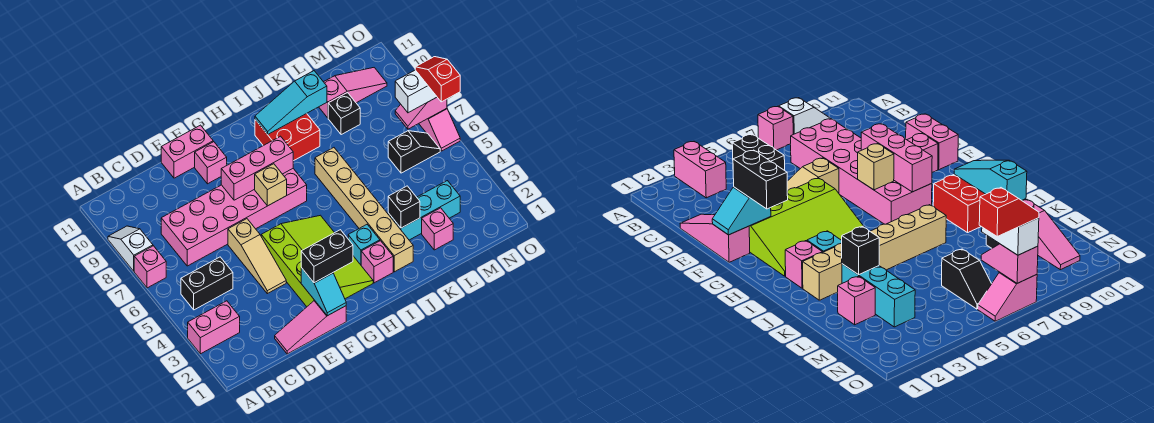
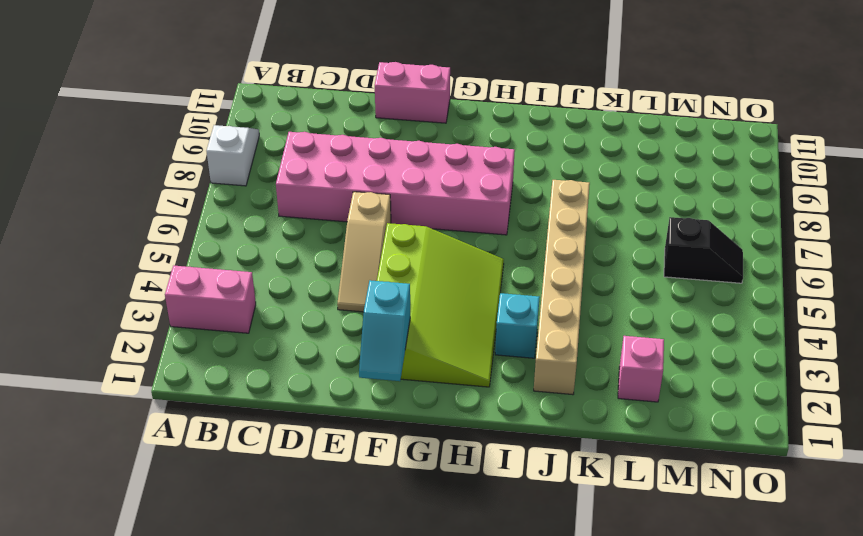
none -> pink brick A7 level 1
none -> black brick B5:C5 level 1
none -> pink slope D1:F1 level 1 top F

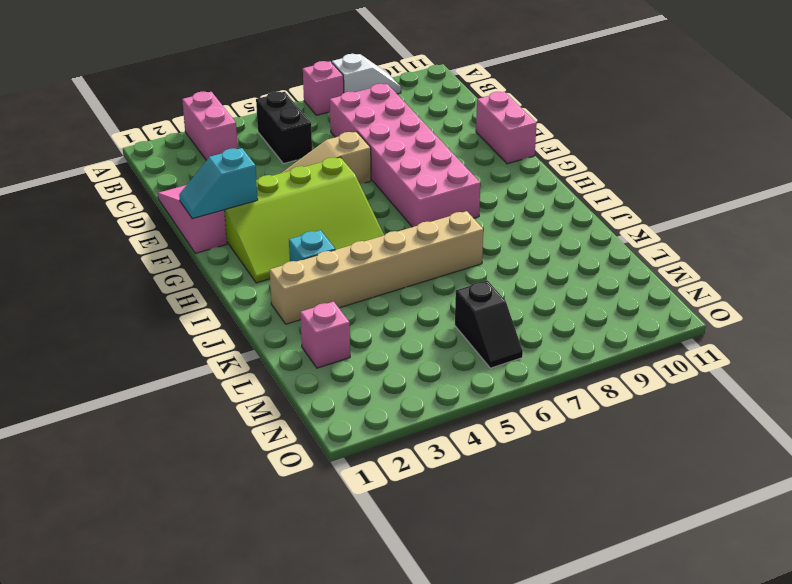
none -> pink brick F10 level 1
none -> pink brick I2 level 1
none -> red brick I9:J10 level 1

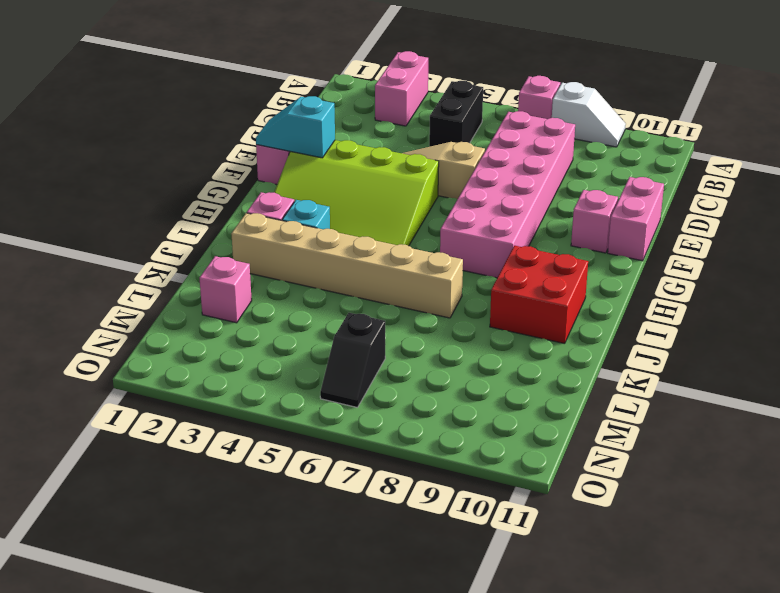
none -> cyan brick K3:M3 level 1
none -> black brick L9 level 1
none -> pink slope L10:N10 level 1 top L

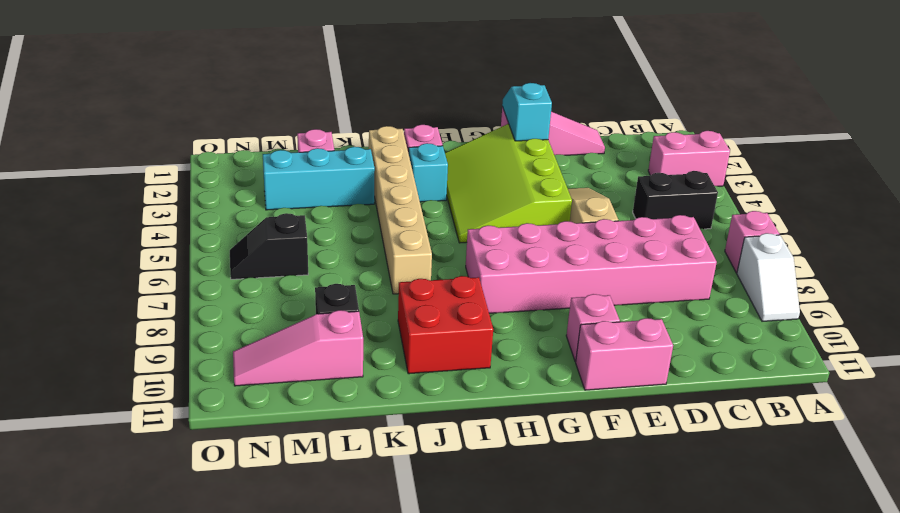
none -> pink slope O6:O7 level 1 top 7
none -> pink brick F8:H8 level 2
none -> tan brick G7 level 2

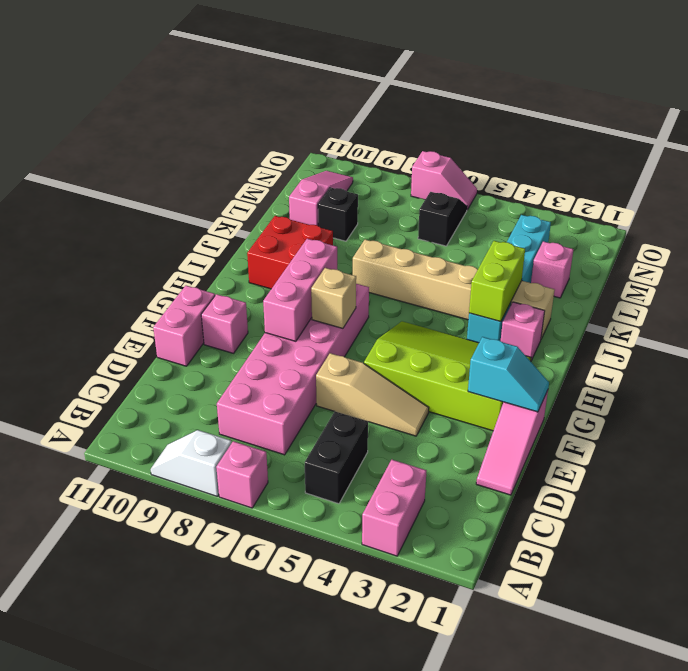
lime brick I3:J3 level 2 -> none
none -> cyan slope I10:K10 level 2 top K
none -> black brick K3 level 2
none -> pink slope N7:O7 level 2 top O

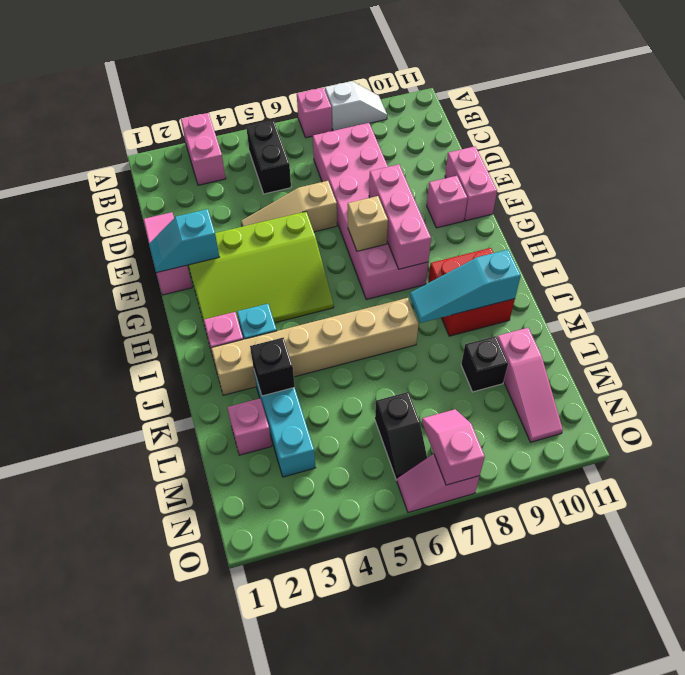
cyan slope J8:J10 level 2 top 10 -> cyan slope I10:K10 level 2 top K
none -> black brick F2:G2 level 3
none -> white brick N7:O7 level 3
none -> red slope O6:O7 level 4 top 6

